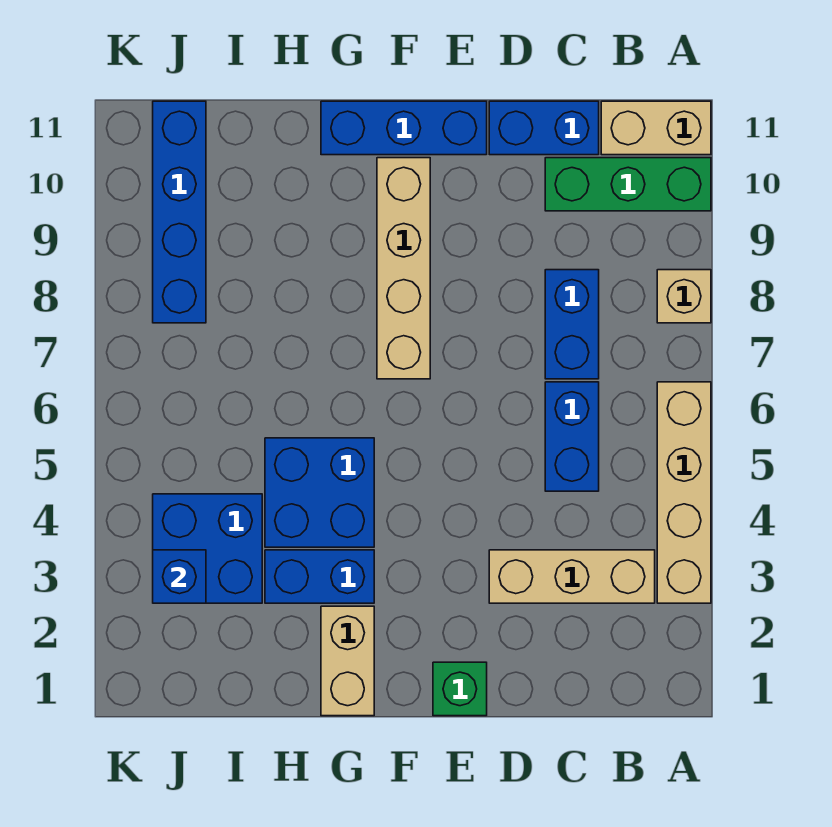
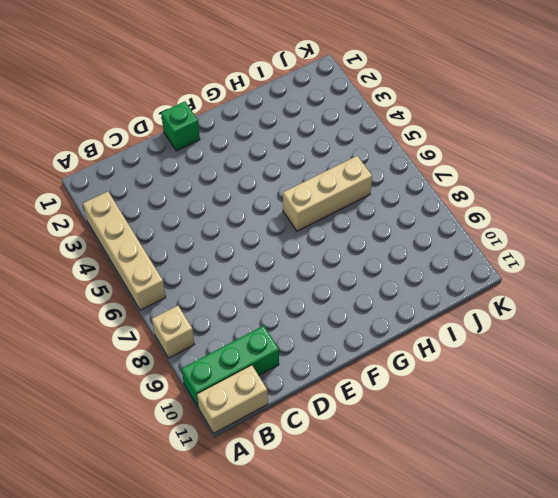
tan brick G6:I6 level 1 -> tan brick B3:D3 level 1
none -> blue brick C5:C6 level 1
none -> blue brick C7:C8 level 1
none -> blue brick C11:D11 level 1

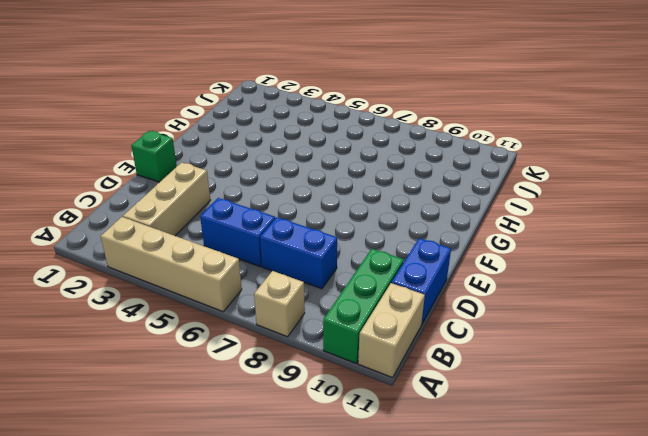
none -> blue brick E11:G11 level 1
none -> tan brick F7:F10 level 1
none -> tan brick G1:G2 level 1

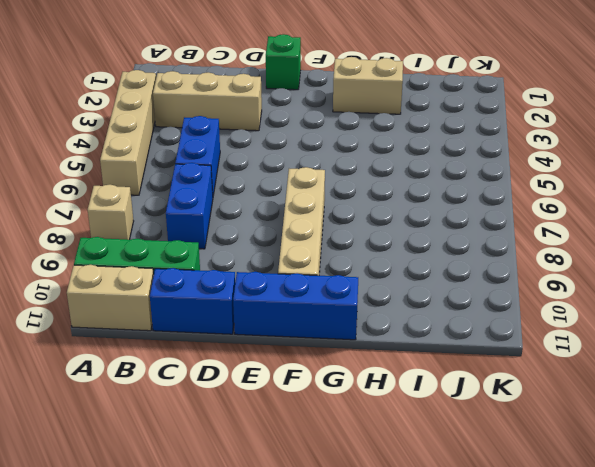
tan brick G2:H2 level 1 -> tan brick G1:G2 level 1
none -> blue brick G3:H3 level 1
none -> blue brick G4:H5 level 1
none -> blue brick I3:J4 level 1

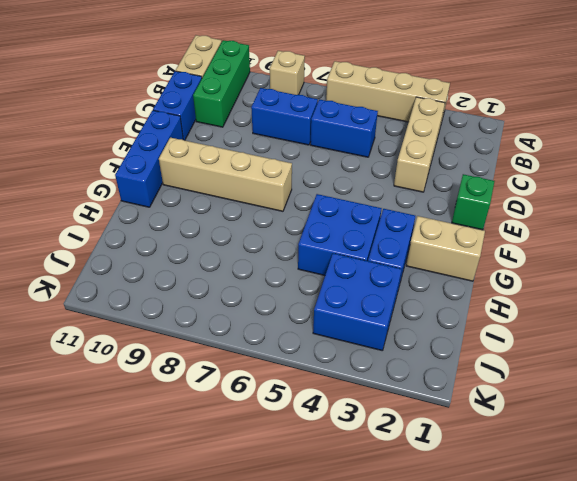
none -> blue brick J8:J11 level 1
none -> blue brick J3 level 2

